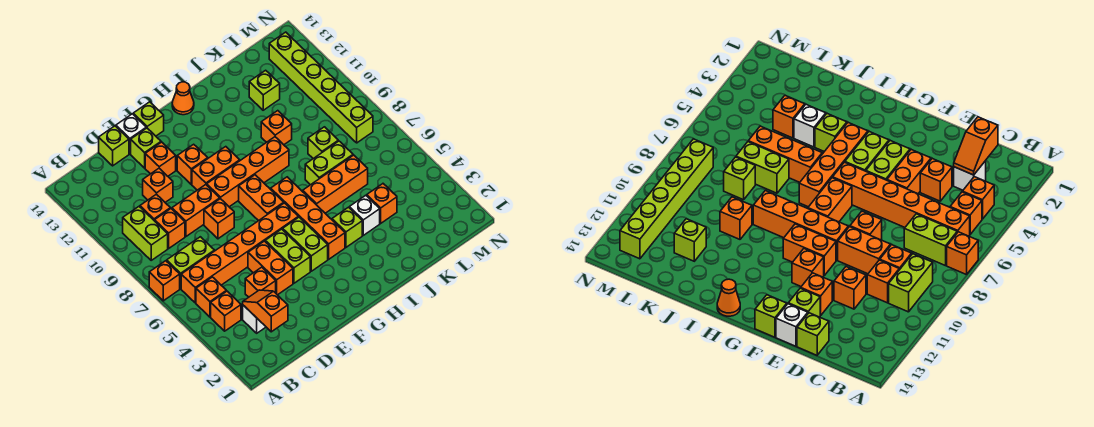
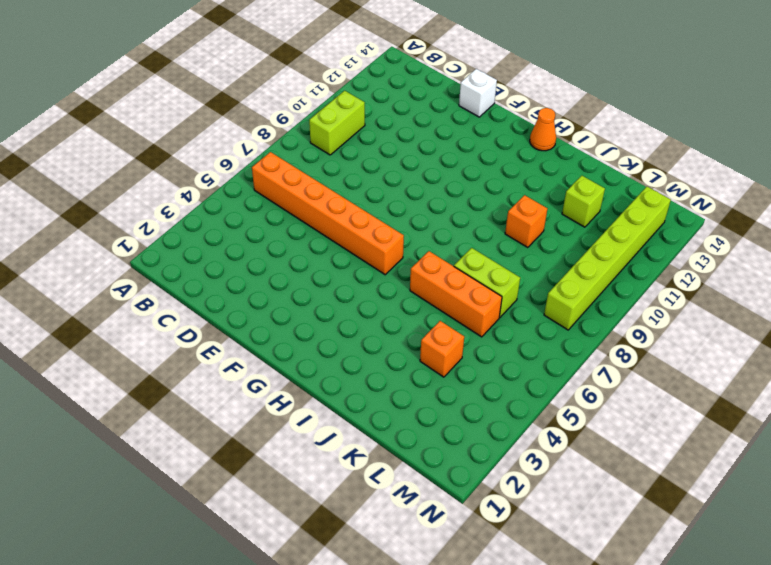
none -> orange brick A7 level 1
none -> orange brick B4 level 1
none -> orange brick B5 level 1
none -> lime brick B7:C7 level 1

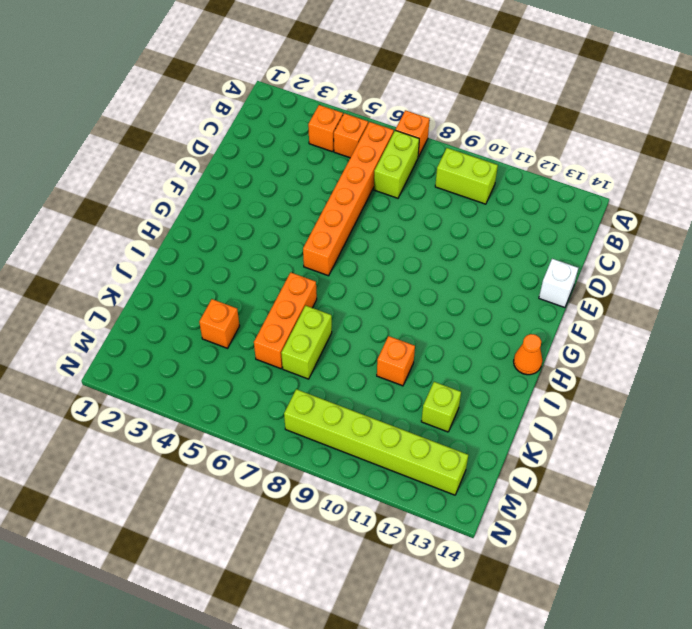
none -> white brick C3 level 1
none -> orange brick C9 level 1
none -> orange brick C10 level 1
none -> orange brick D4 level 1

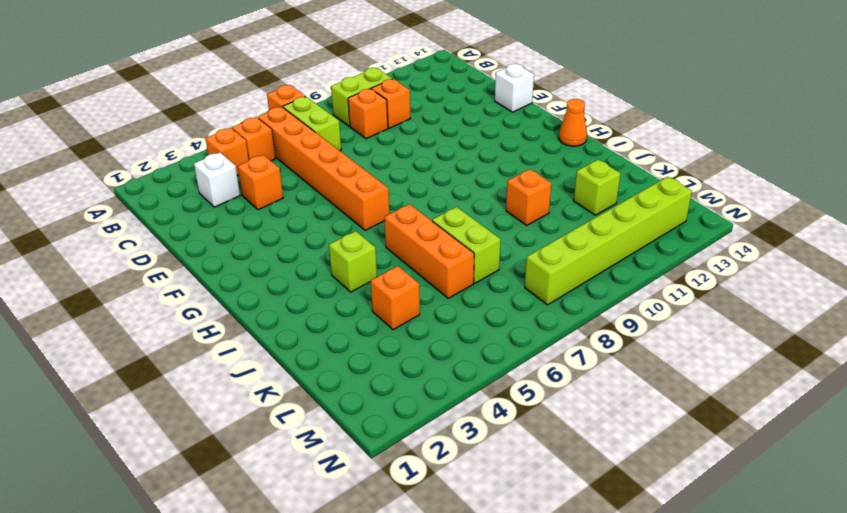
none -> orange brick D9:E9 level 1
none -> orange brick D11 level 1
none -> lime brick D14 level 1
none -> orange brick E4:E5 level 1

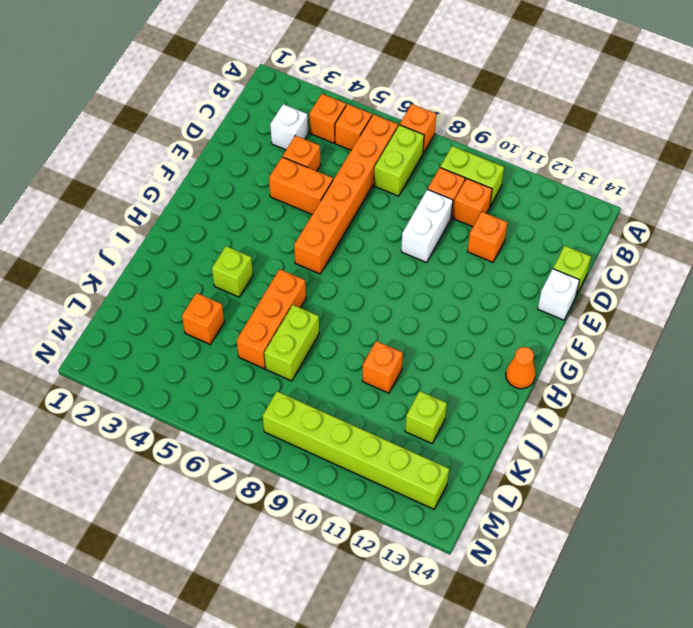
white brick D9:E9 level 1 -> orange brick D9:E9 level 1
none -> orange brick E8 level 1
none -> orange brick E12 level 1
none -> lime brick E13 level 1
none -> lime brick F4:F5 level 1

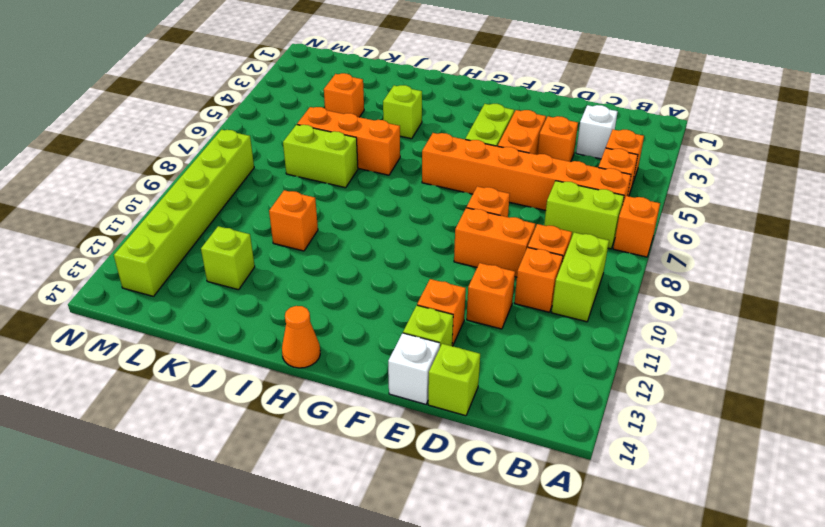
none -> orange brick F9:I9 level 1
none -> orange brick F10:G10 level 1
none -> orange brick F11 level 1
none -> lime brick F14 level 1

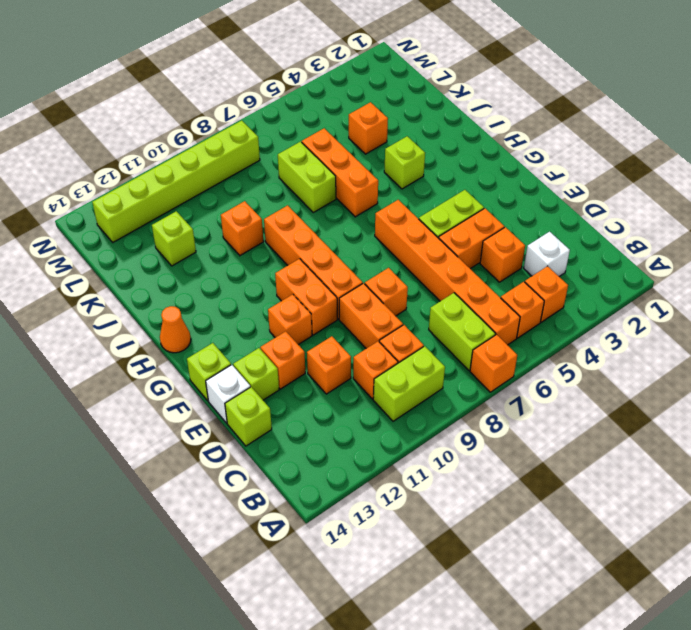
none -> lime brick G4:G5 level 1
none -> orange brick G7:G8 level 1
none -> orange brick H4:H7 level 1
none -> white brick J4 level 1

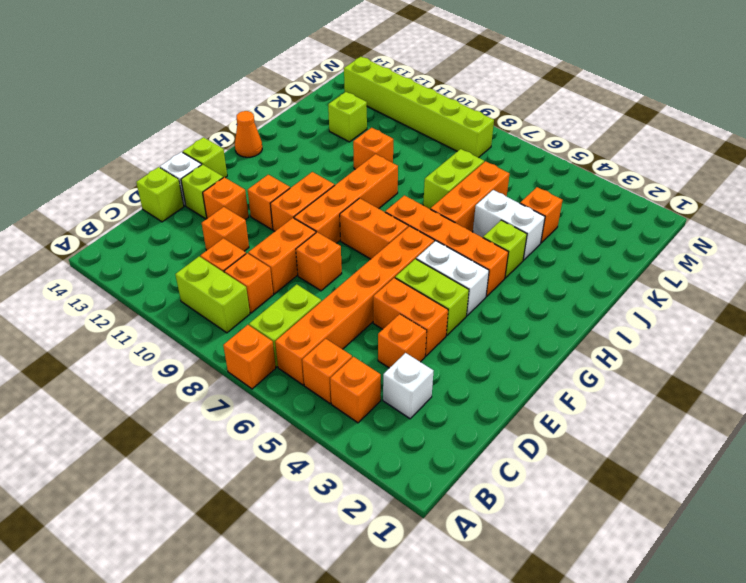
white brick G4:G5 level 1 -> lime brick G4:G5 level 1
white brick J4:J5 level 1 -> white brick J4 level 1
none -> lime brick K8 level 1
none -> orange slope C2:C3 level 2 top 2

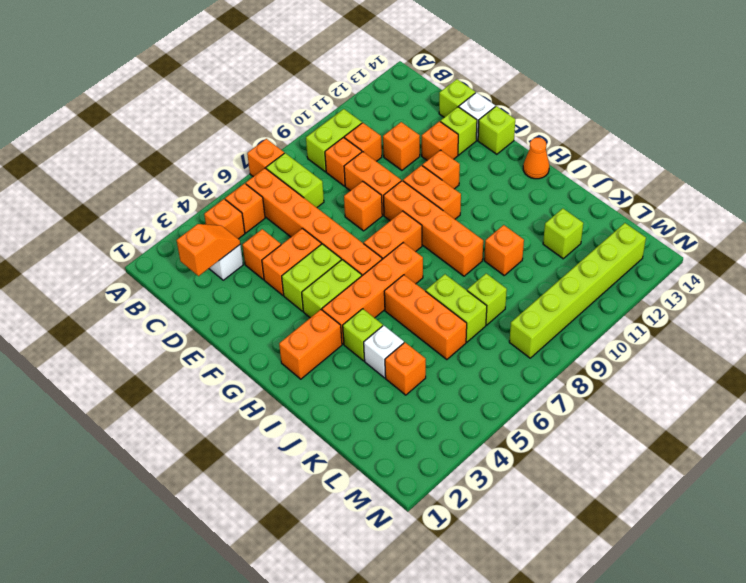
orange brick H2:H3 level 1 -> none

